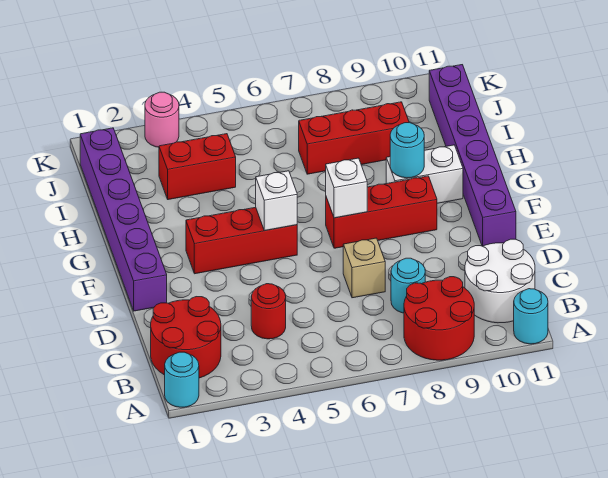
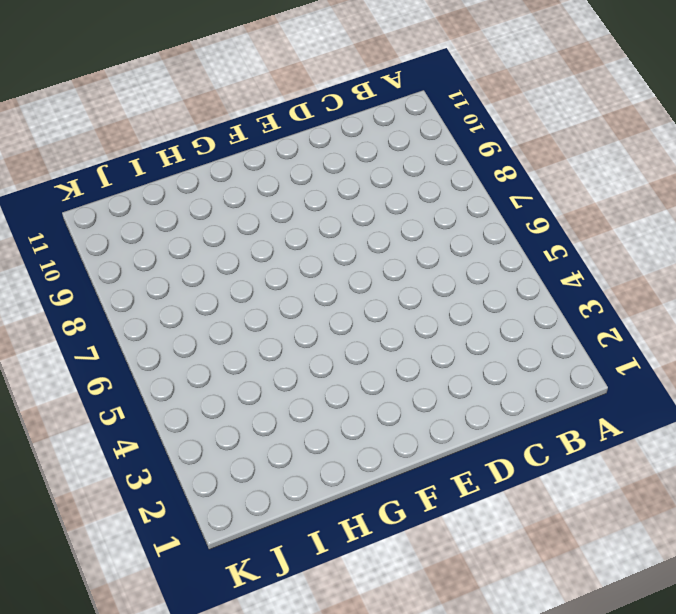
none -> cyan round brick A1 level 1
none -> red round brick A8:B9 level 1
none -> cyan round brick A11 level 1

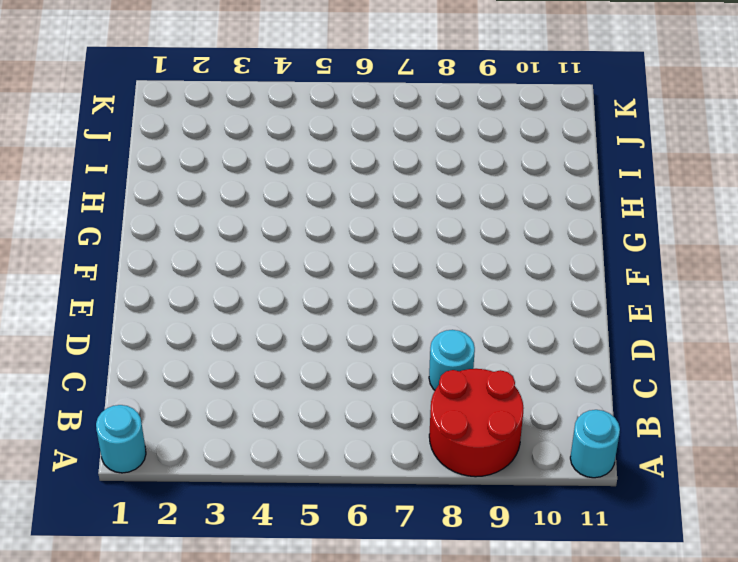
none -> red round brick B1:C2 level 1
none -> white round brick B10:C11 level 1
none -> red round brick C4 level 1

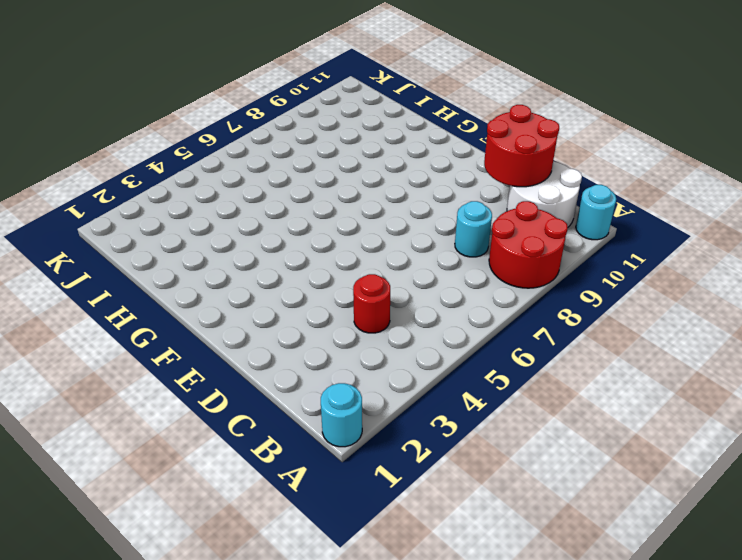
red round brick C10:D11 level 2 -> red round brick B1:C2 level 1
none -> tan brick D7 level 1
none -> purple brick E1:J1 level 1
none -> purple brick E11:J11 level 1

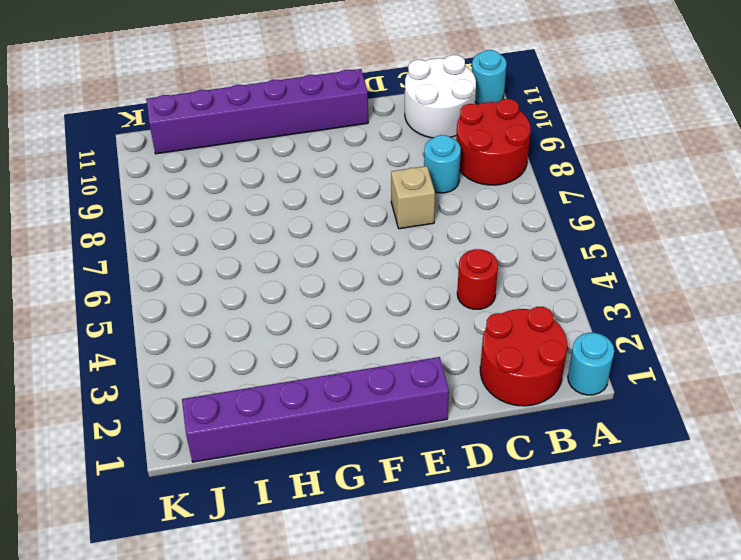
none -> red brick F3:F5 level 1
none -> red brick F7:F9 level 1
none -> white brick G9:G10 level 1

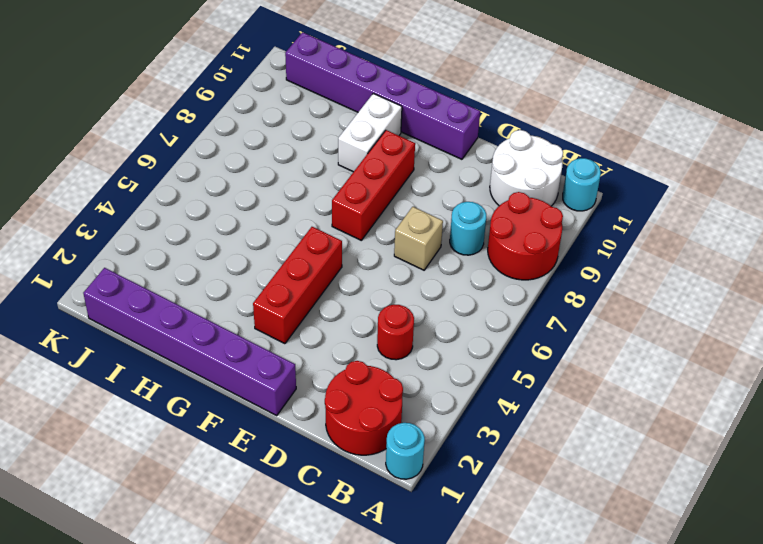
none -> red brick I3:I4 level 1
none -> red brick I7:I9 level 1
none -> pink round brick K3 level 1

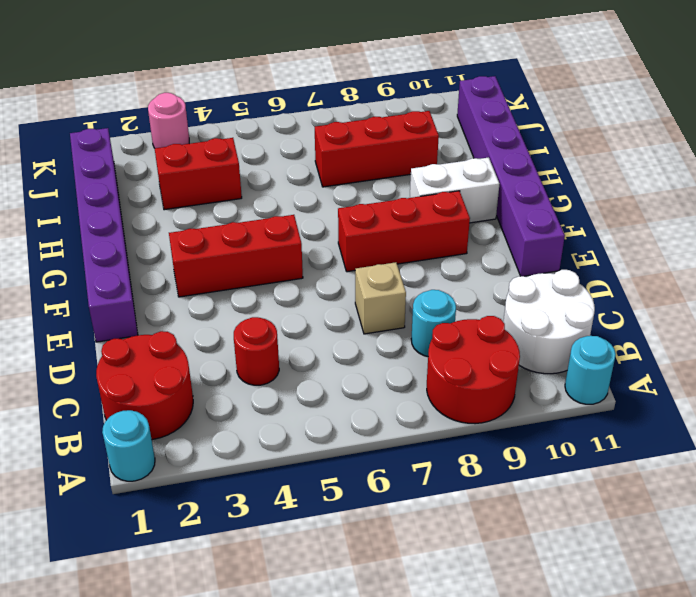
none -> white brick F5 level 2
none -> white brick F7 level 2
none -> cyan round brick G9 level 2

